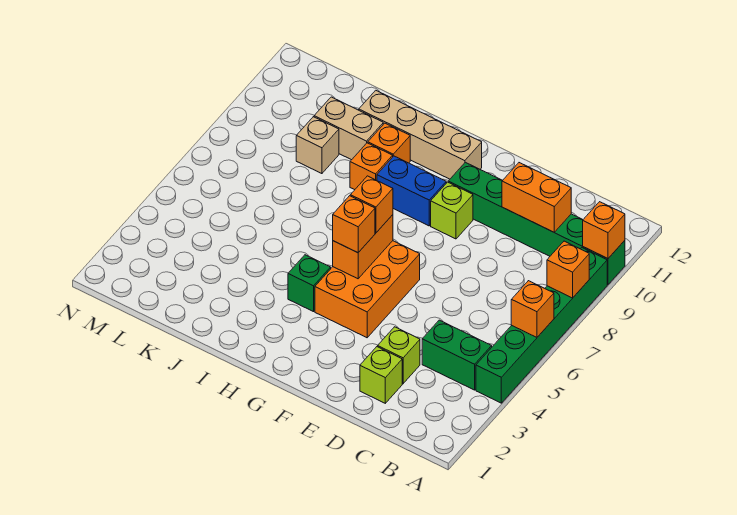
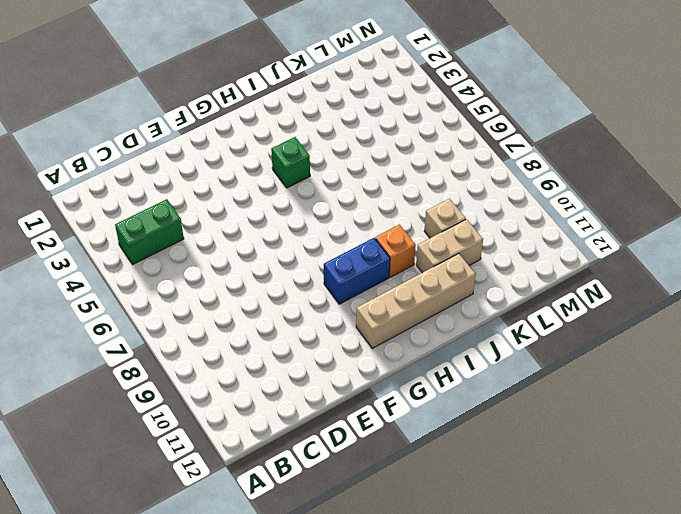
none -> green brick A4:A9 level 1
none -> green brick A10:F10 level 1
none -> lime brick D2 level 1

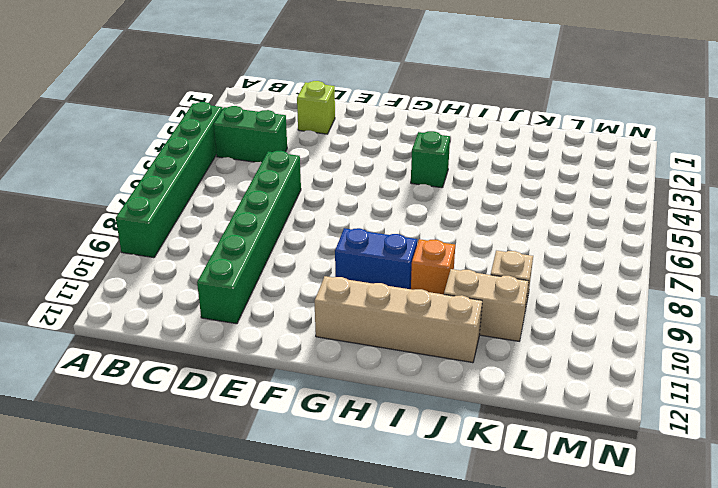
green brick D6:D11 level 1 -> green brick A10:F10 level 1
none -> lime brick D3 level 1
none -> orange brick F4:G6 level 1
none -> lime brick F9 level 1

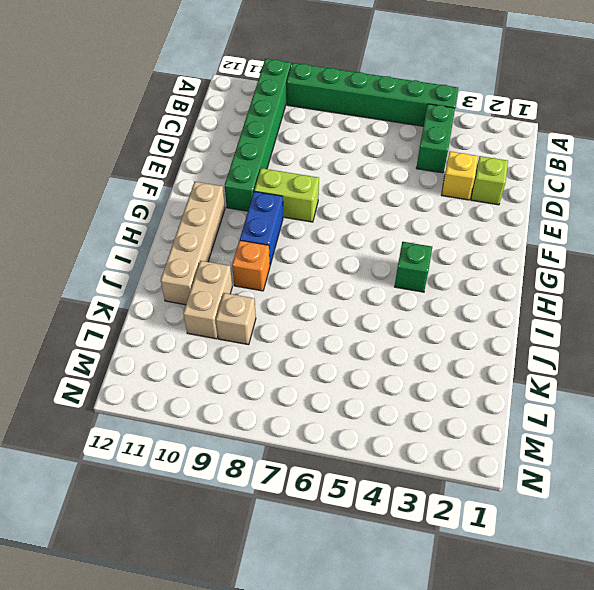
yellow brick D3 level 1 -> lime brick D3 level 1
lime brick F8:F9 level 1 -> lime brick F9 level 1
none -> orange brick F4:G6 level 1
none -> orange brick I10 level 1
none -> orange brick A6 level 2

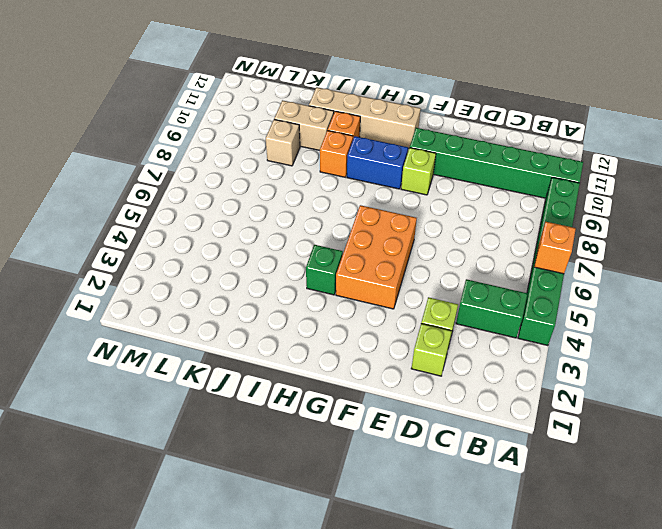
none -> orange brick A8 level 2
none -> orange brick A10 level 2
none -> orange brick C10:D10 level 2

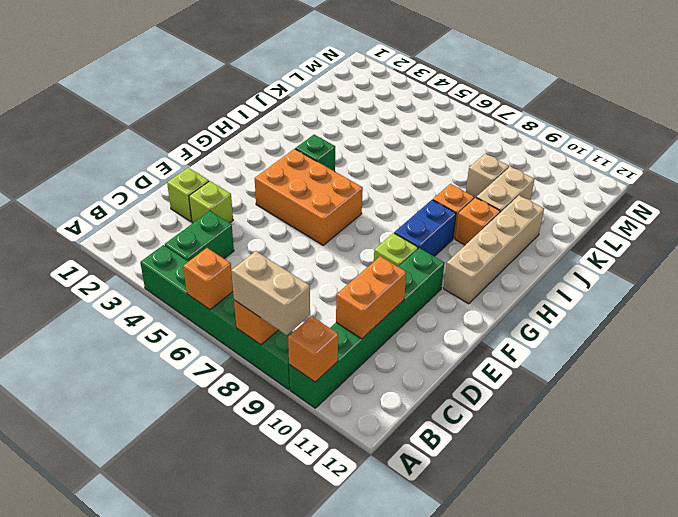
tan brick A8:A9 level 3 -> none
none -> orange brick G5:G6 level 2
none -> orange brick G5 level 3
none -> orange brick G6 level 3

